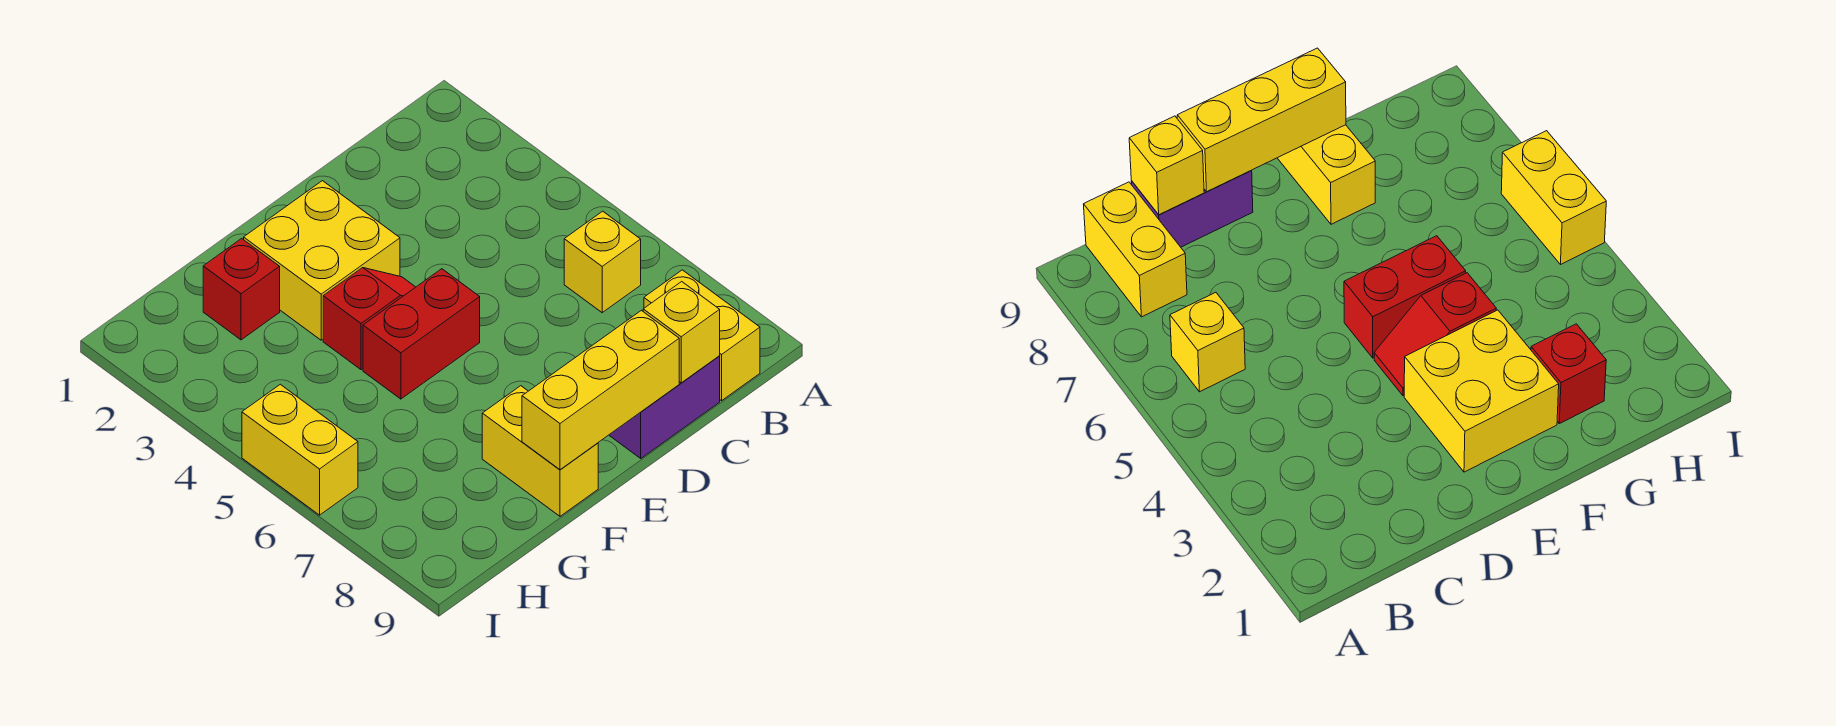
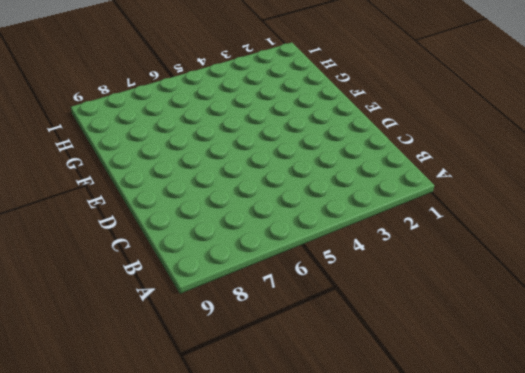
none -> yellow brick B6 level 1
none -> yellow brick B8:B9 level 1

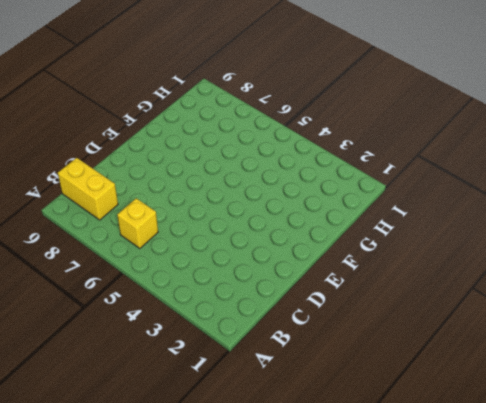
none -> purple brick C9:D9 level 1
none -> yellow brick E2:F3 level 1

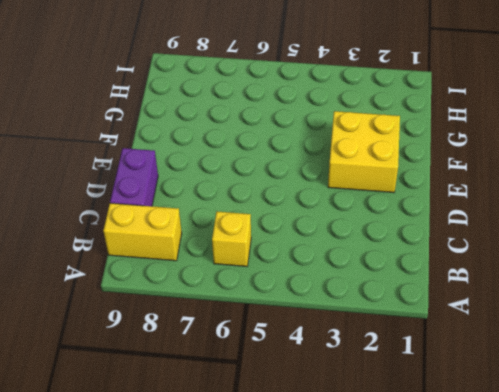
none -> red slope E4:F4 level 1 top F
none -> red brick E5:F5 level 1

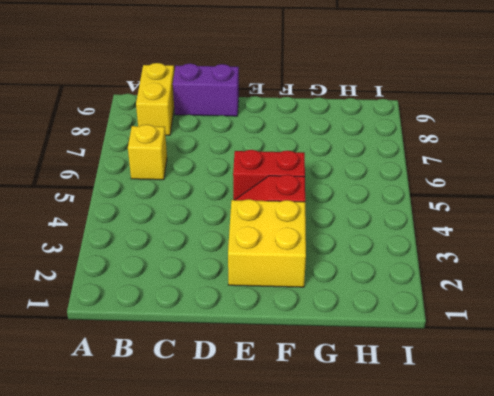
none -> yellow brick F8:F9 level 1
none -> red brick G2 level 1

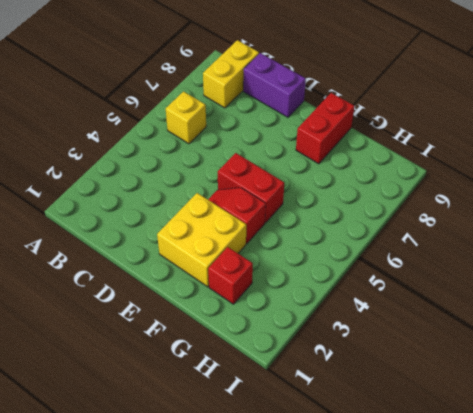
red brick F8:F9 level 1 -> yellow brick F8:F9 level 1
none -> yellow brick I5:I6 level 1
none -> yellow brick C9 level 2

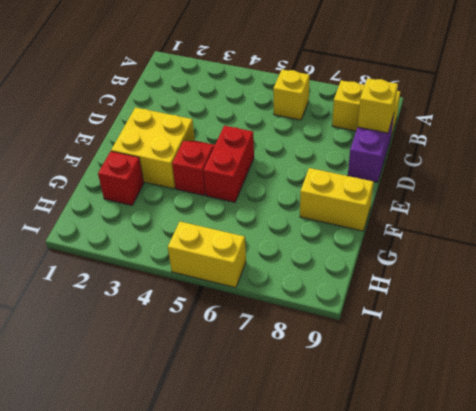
none -> yellow brick D9:F9 level 2

